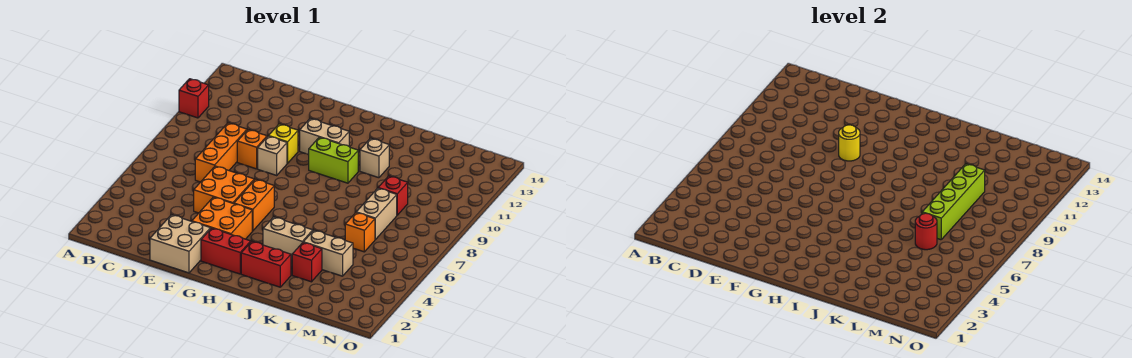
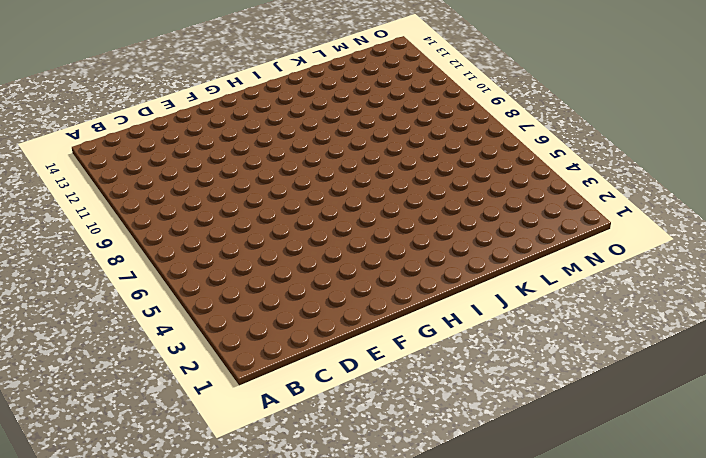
none -> red brick A11 level 1
none -> orange brick D7:D9 level 1
none -> tan brick E1:F2 level 1

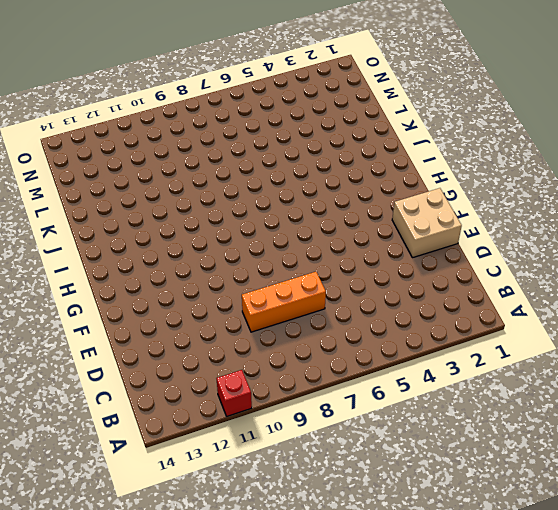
none -> orange brick E5:F6 level 1
none -> orange brick E9 level 1
none -> orange brick F3:G4 level 1

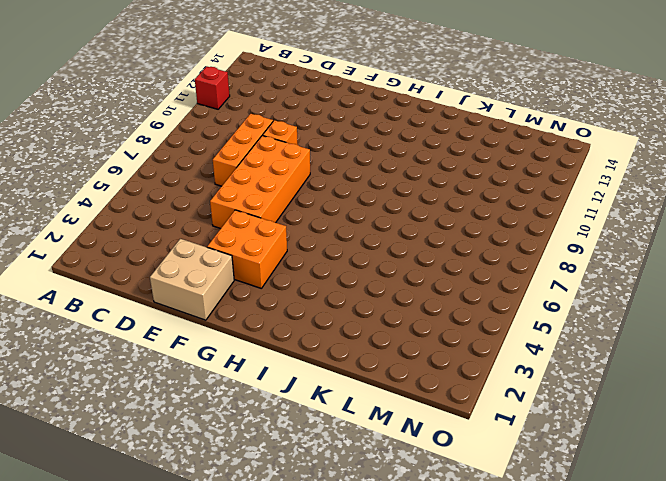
orange brick E5:F8 level 1 -> orange brick E5:F6 level 1
none -> tan brick F9 level 1
none -> yellow brick F10 level 1
none -> red brick G2:H2 level 1

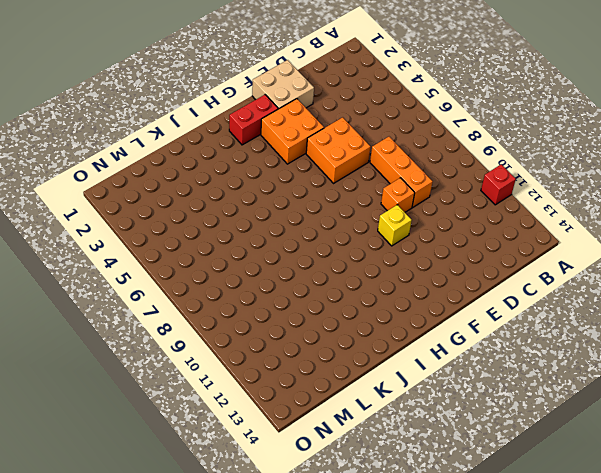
none -> tan brick F9 level 1
none -> orange brick G5:G6 level 1
none -> tan brick G11:H11 level 1

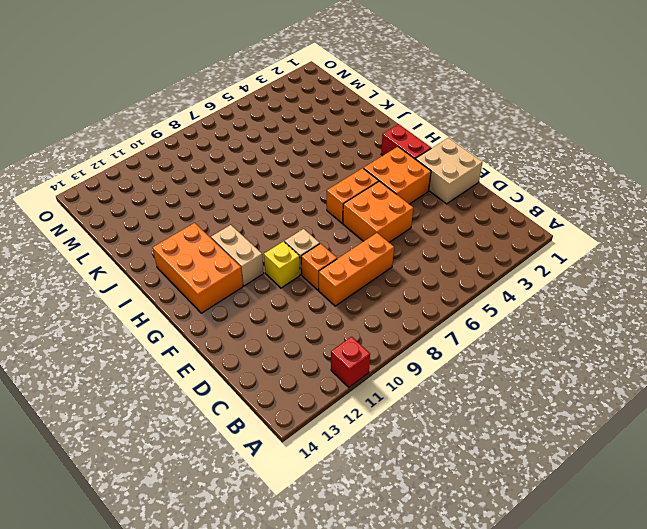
orange brick G12:I13 level 1 -> none
none -> lime brick H10:I10 level 1
none -> red brick I2:J2 level 1
none -> tan brick I4:J4 level 1

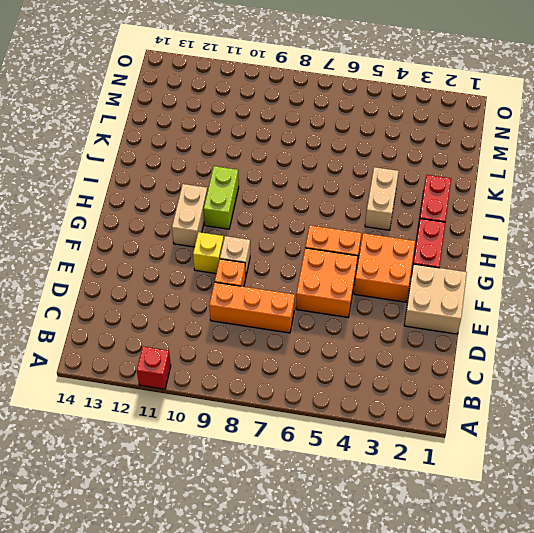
none -> tan brick J11 level 1
none -> red brick K3 level 1
none -> tan brick K4:L4 level 1

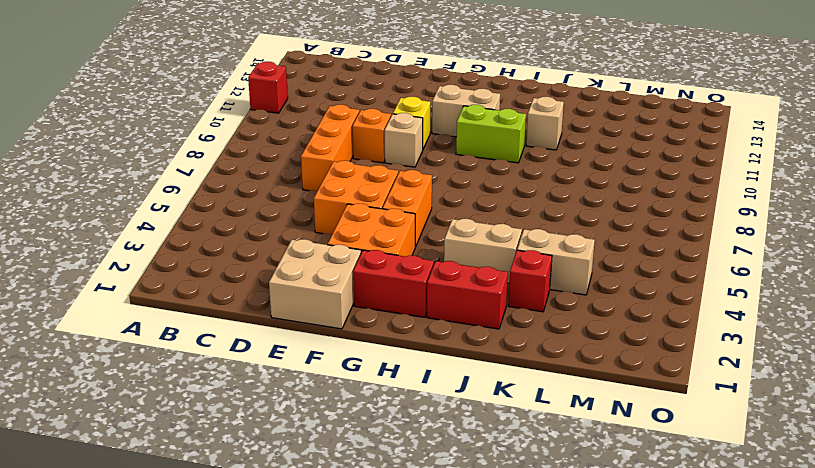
none -> orange brick L6 level 1
none -> tan brick L7:L8 level 1
none -> red brick L9 level 1

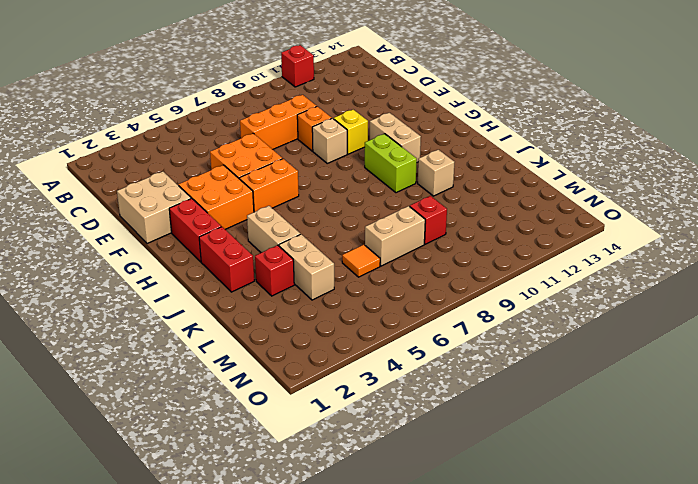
orange tile L6 level 1 -> orange brick L6 level 1
none -> yellow round brick F10 level 2
none -> red round brick L6 level 2
none -> lime brick L7:L10 level 2

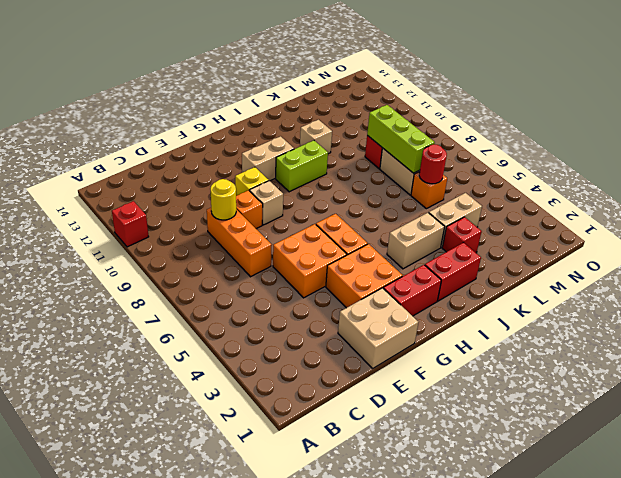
yellow round brick D9 level 2 -> yellow round brick F10 level 2
lime brick L7:L9 level 2 -> lime brick L7:L10 level 2

